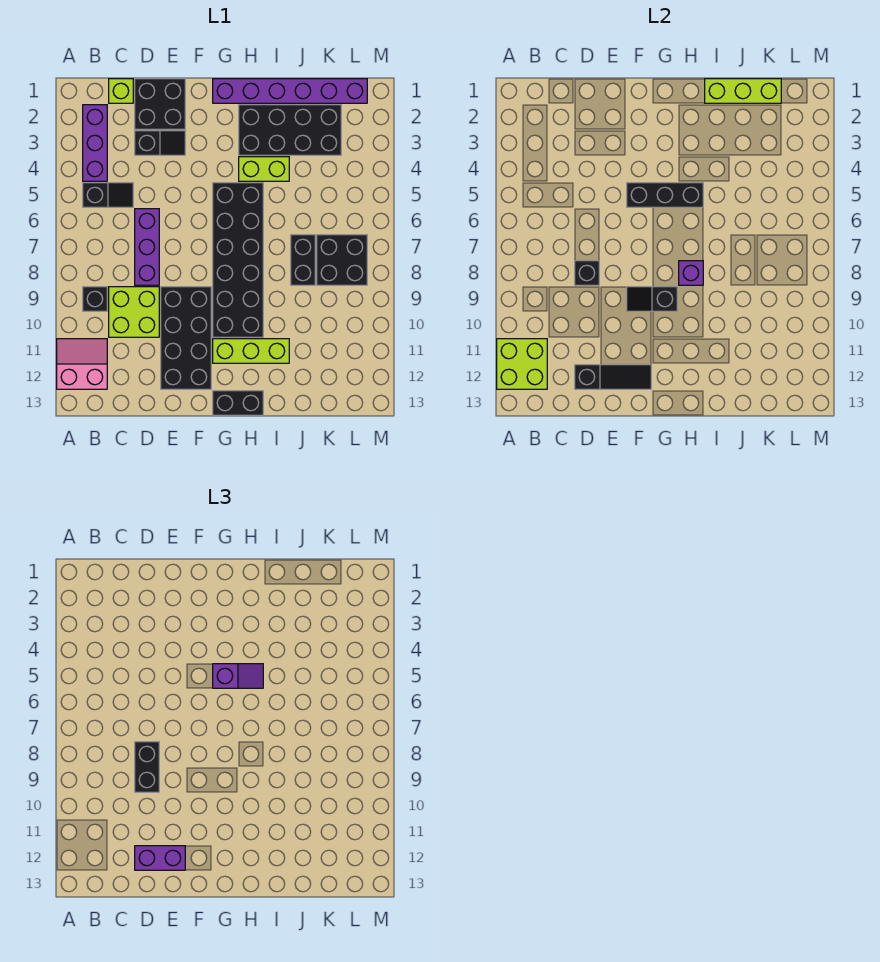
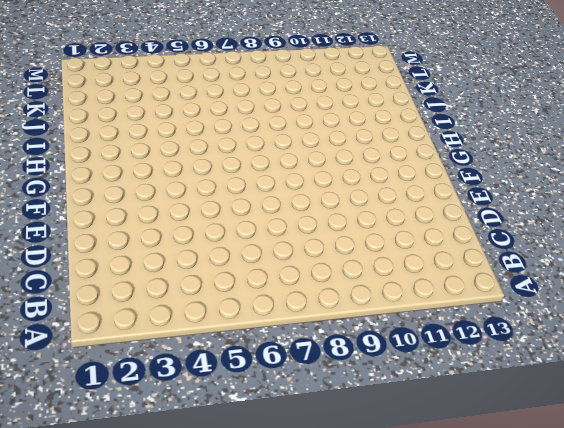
none -> pink slope A11:B12 level 1 top 12
none -> purple brick B2:B4 level 1
none -> black slope B5:C5 level 1 top B

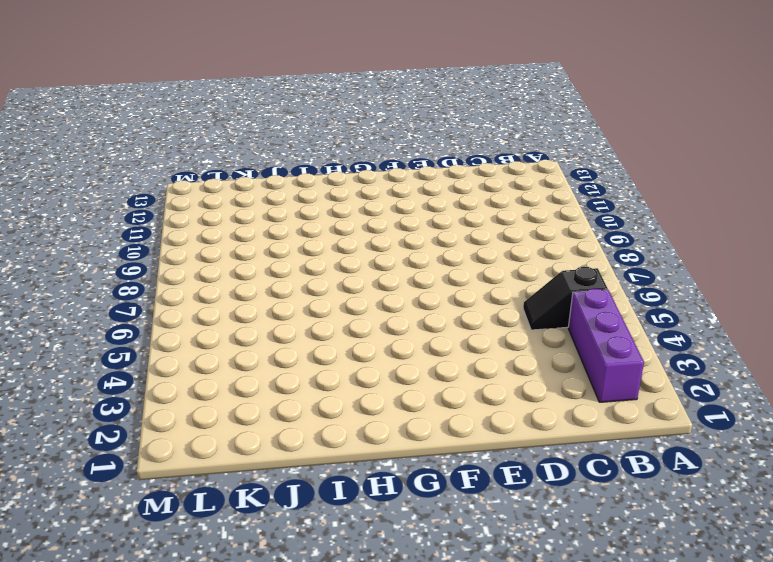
none -> pink slope A11:B12 level 1 top 12
none -> black brick B9 level 1
none -> lime brick C1 level 1

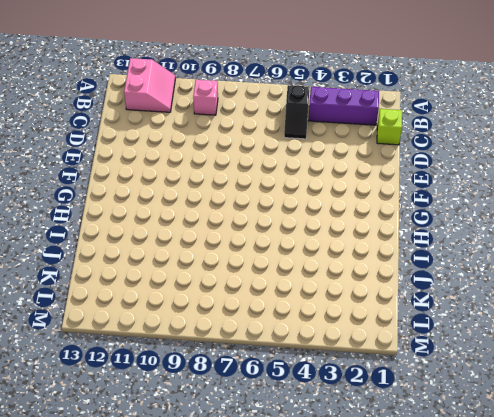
pink brick B9 level 1 -> black brick B9 level 1
none -> lime brick C9:D10 level 1
none -> black brick D1:E2 level 1
none -> black slope D3:E3 level 1 top D

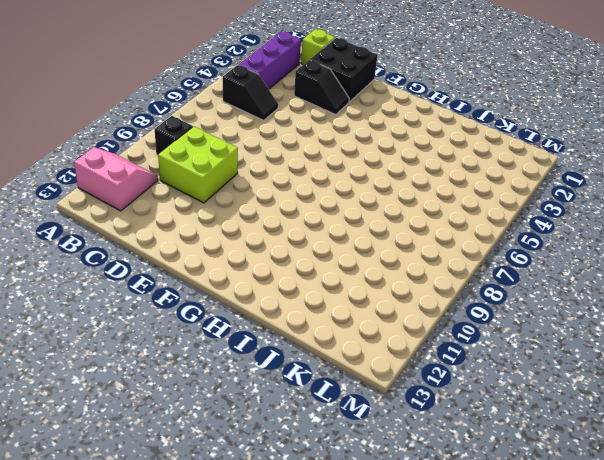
none -> purple brick D6:D8 level 1
none -> black brick E9:F12 level 1
none -> purple brick G1:L1 level 1

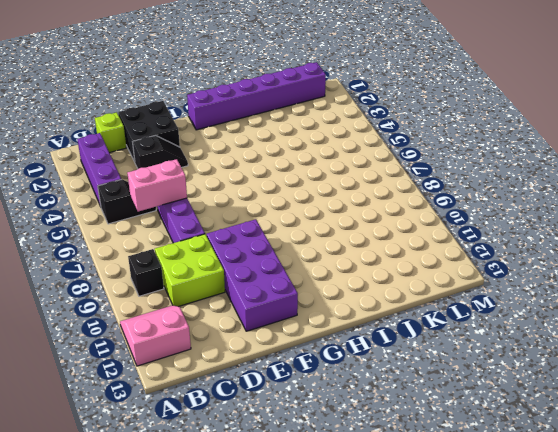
pink brick C6:D6 level 2 -> none
purple brick E9:F12 level 1 -> black brick E9:F12 level 1
none -> black brick G5:H10 level 1
none -> lime brick G11:I11 level 1
none -> black brick G13:H13 level 1

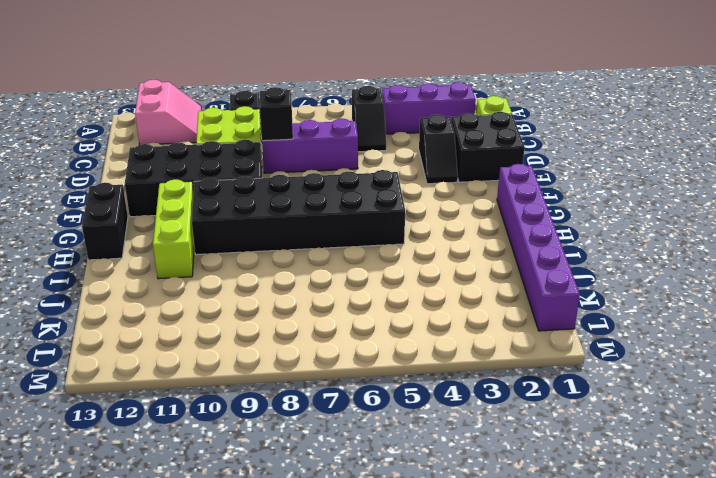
none -> black brick H2:K3 level 1
none -> lime brick H4:I4 level 1
none -> black brick J7:J8 level 1

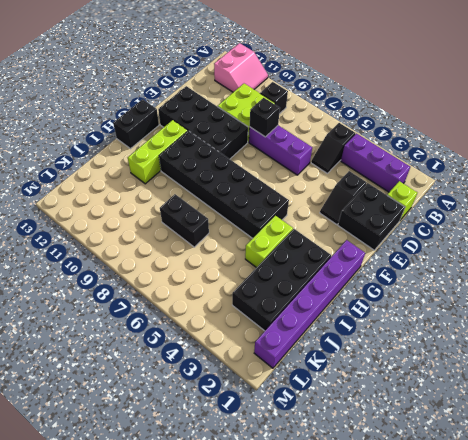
none -> black brick K7:L8 level 1
none -> lime brick A11:B12 level 2
none -> black slope D12:F12 level 2 top D

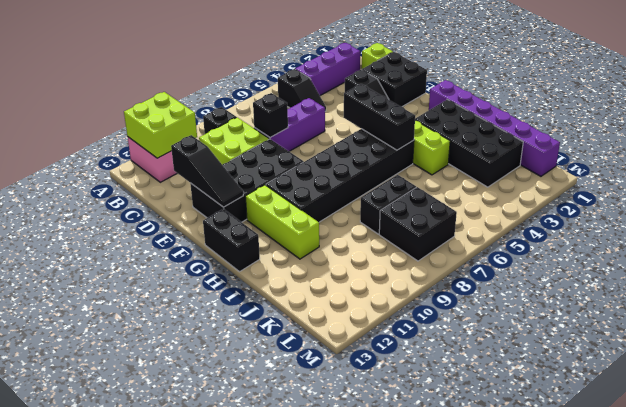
none -> black slope F9:G9 level 2 top G
none -> purple brick H8 level 2
none -> lime brick I1:K1 level 2

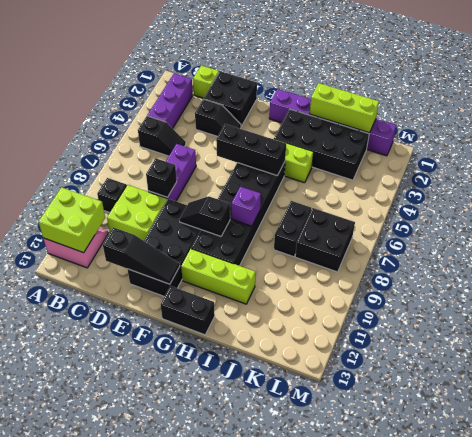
none -> black brick D8:D9 level 3
none -> purple brick D12:E12 level 3
none -> purple slope G5:H5 level 3 top G

